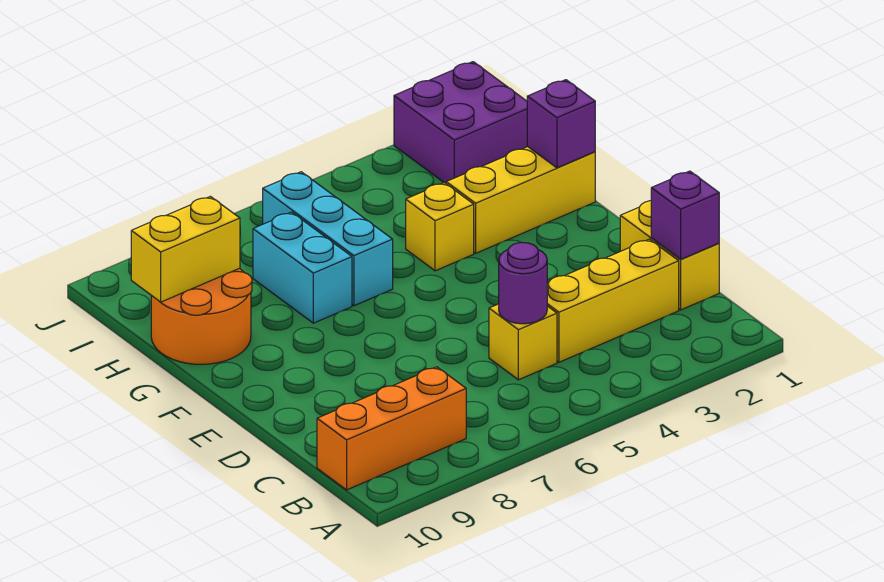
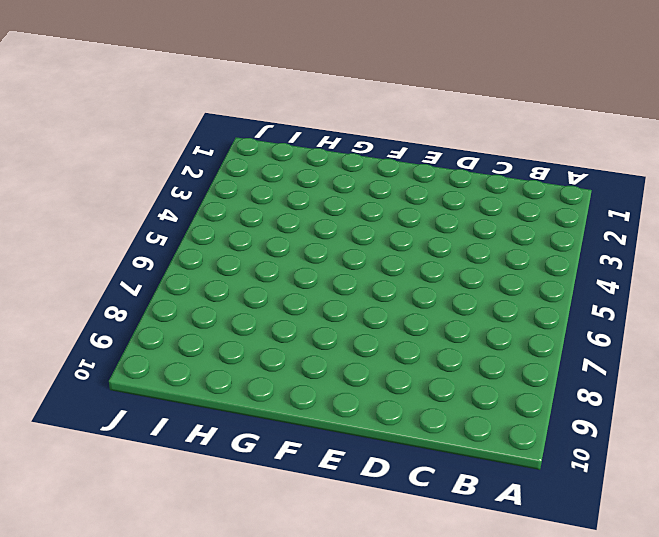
none -> orange brick B8:B10 level 1
none -> yellow brick C1:D1 level 1
none -> yellow brick C2:C4 level 1

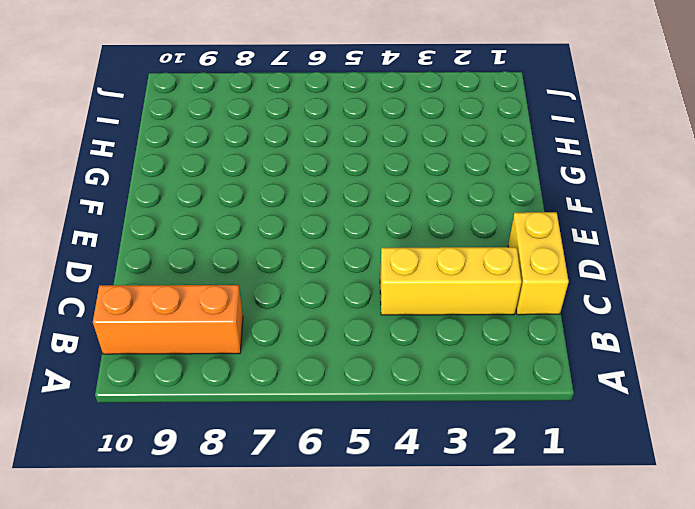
none -> yellow brick C5 level 1
none -> yellow brick G1:G3 level 1
none -> yellow brick G4 level 1

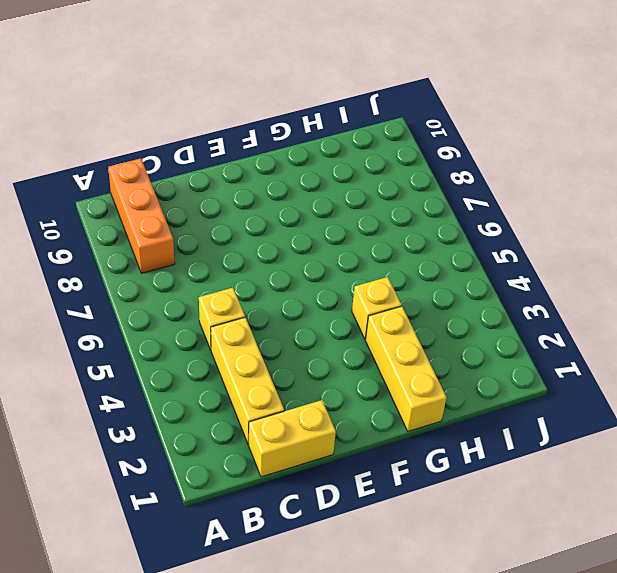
none -> cyan brick G6:I6 level 1
none -> cyan brick G7:H7 level 1
none -> orange round brick G9:H10 level 1

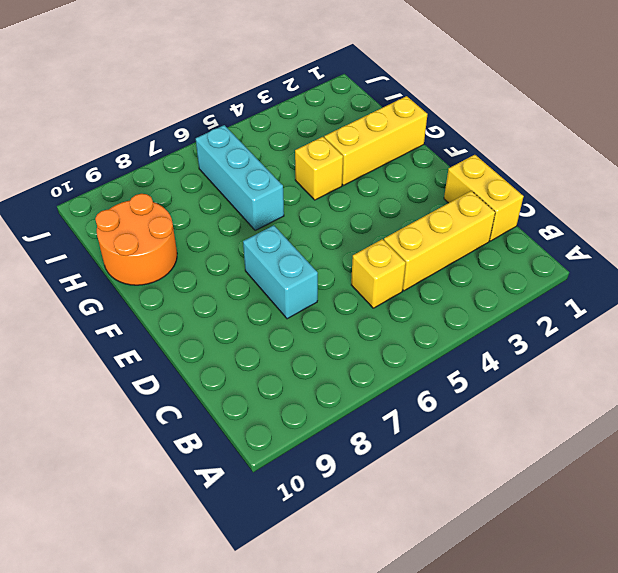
cyan brick D7:E7 level 1 -> cyan brick G7:H7 level 1
none -> orange brick B8:B10 level 1
none -> purple brick I1:J2 level 1
none -> purple brick C1 level 2

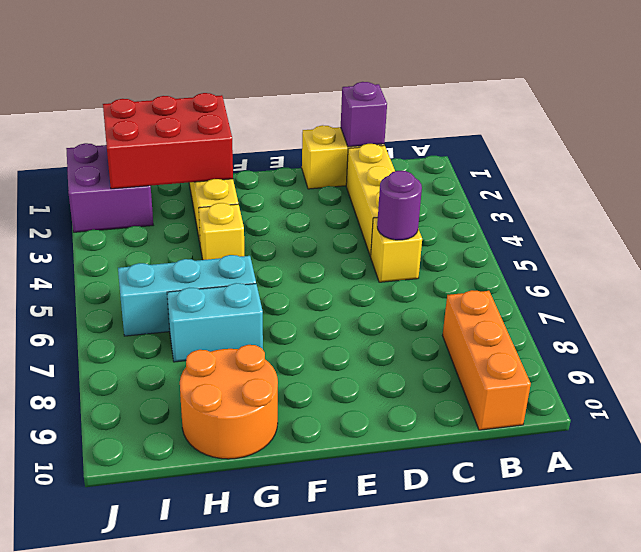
red brick G1:I2 level 2 -> purple brick G1 level 2
none -> yellow brick H9:H10 level 2

